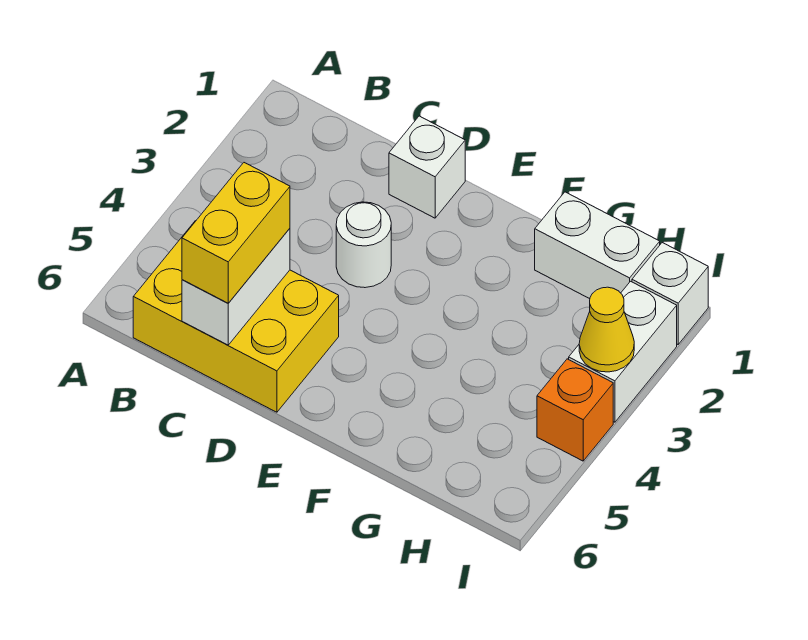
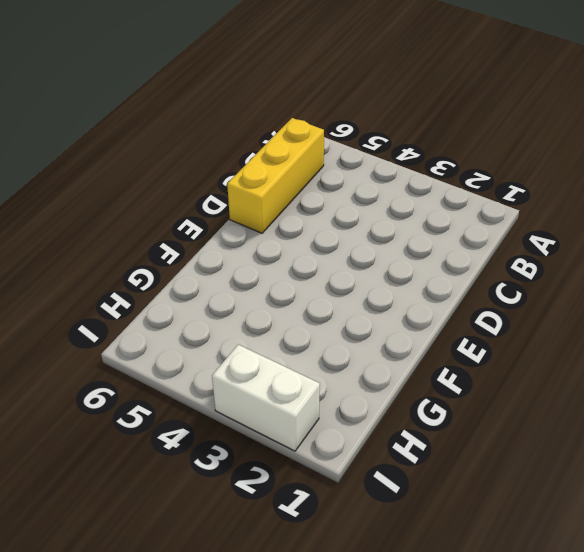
yellow brick B6:D6 level 1 -> yellow brick B5:D6 level 1
none -> white brick D1 level 1
none -> white round brick D3 level 1

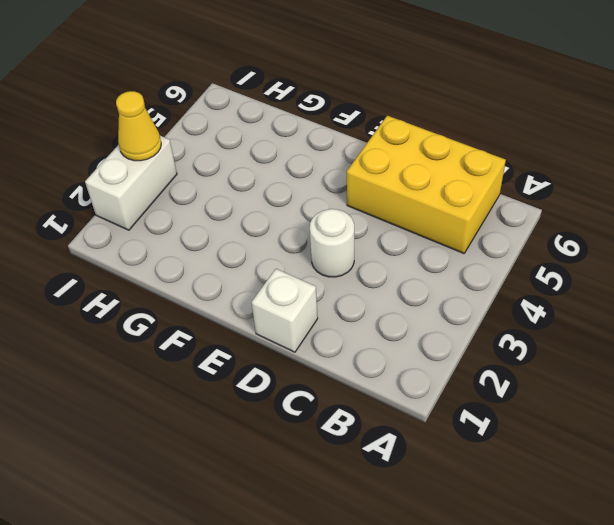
none -> white brick G1:H1 level 1
none -> white brick I1 level 1

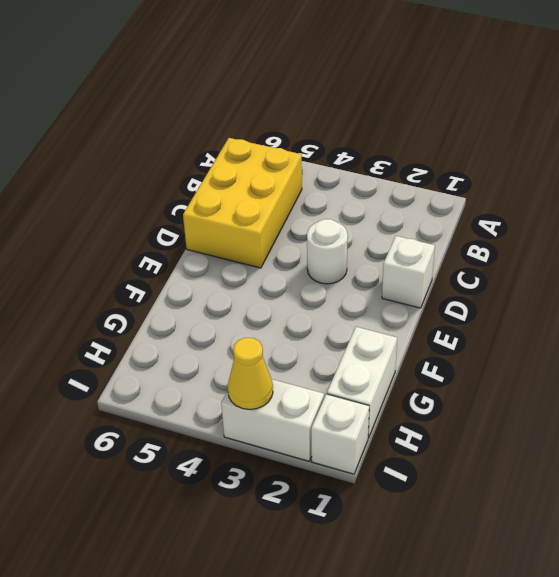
none -> orange brick I4 level 1
none -> white brick C5:C6 level 2

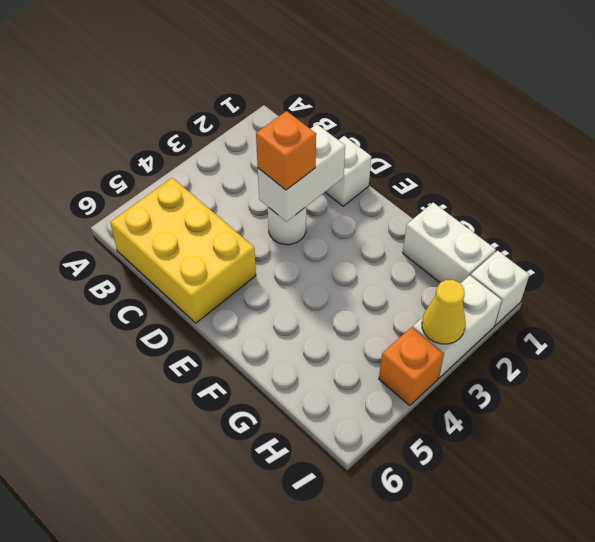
white brick D2:D3 level 2 -> white brick C5:C6 level 2
orange brick D3 level 3 -> none
none -> yellow brick C5:C6 level 3

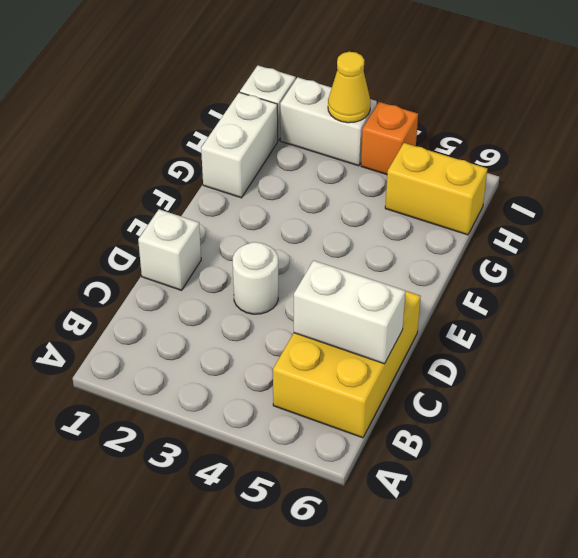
yellow brick H5:H6 level 1 -> yellow brick C5:C6 level 3

